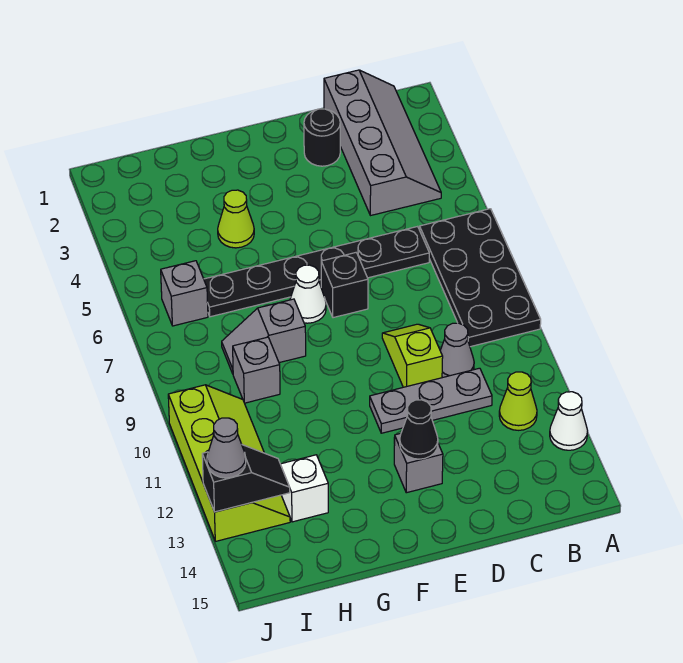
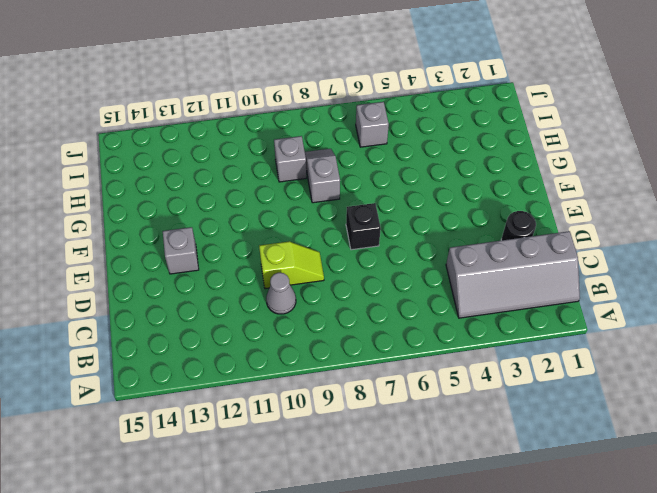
none -> black plate A6:B9 level 1
none -> white cone A13 level 1
none -> lime cone B12 level 1

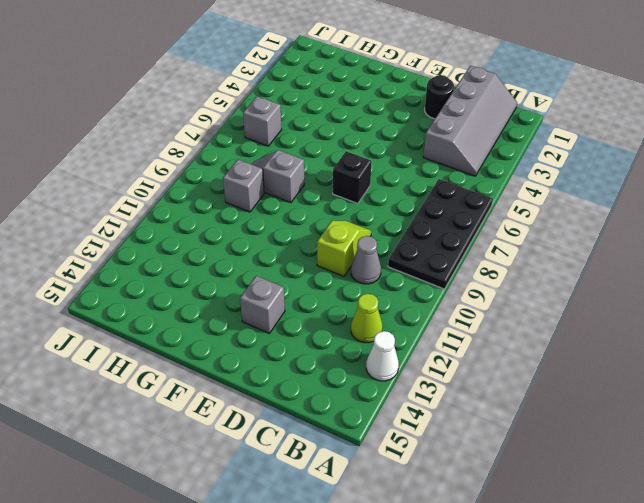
none -> black plate C6:H6 level 1
none -> grey plate C11:E11 level 1
none -> white cone F7 level 1

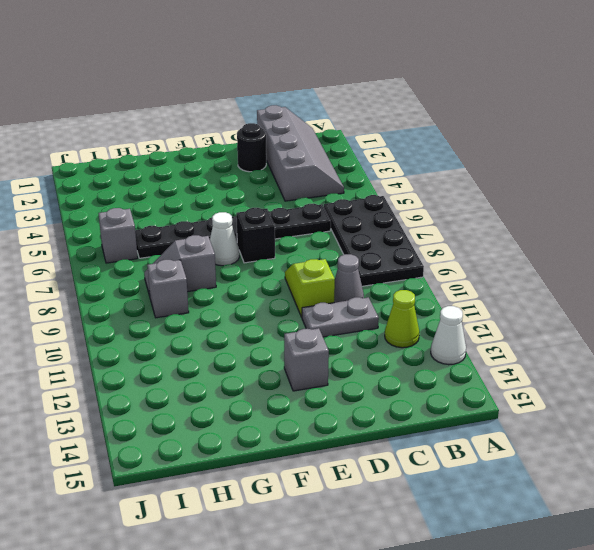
grey plate C11:D11 level 1 -> grey plate C11:E11 level 1
none -> lime cone G4 level 1
none -> white brick H13 level 1
none -> lime slope I10:J13 level 1 top J

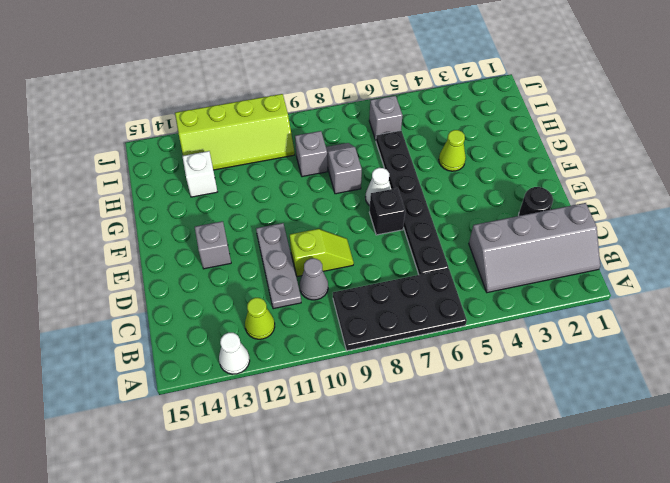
none -> black cone E13 level 2
none -> black slope I13:J13 level 2 top J
none -> grey cone J13 level 3

